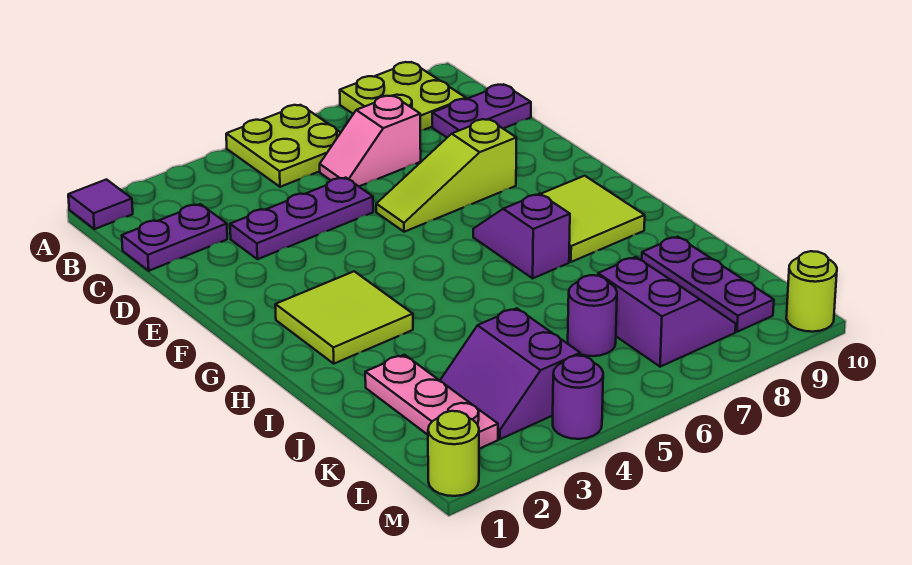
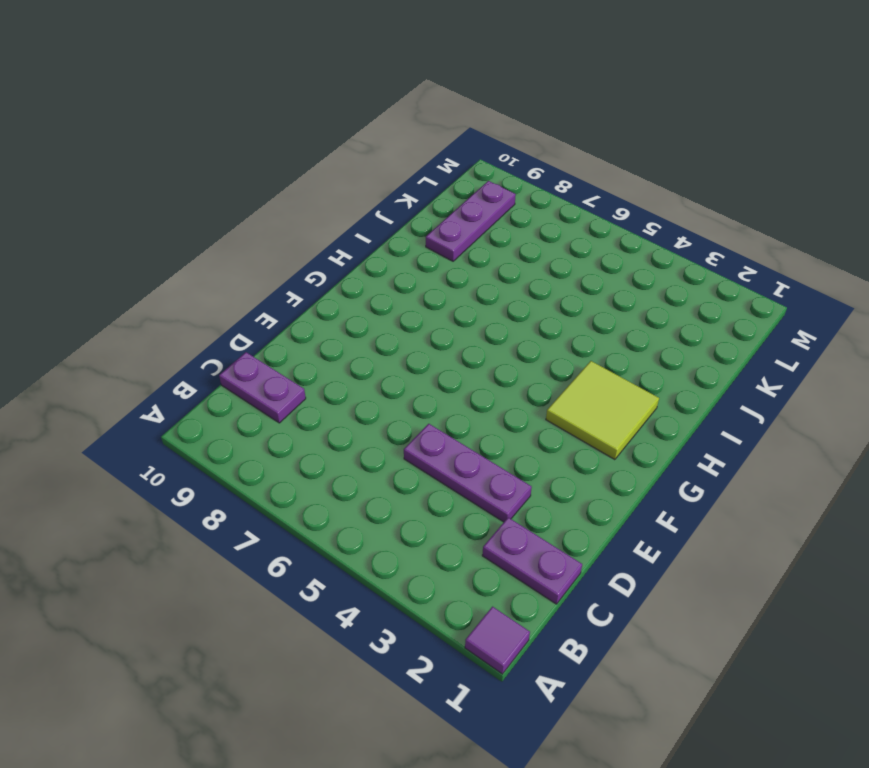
none -> lime plate A5:B6 level 1
none -> lime plate A8:B9 level 1
none -> pink slope C6:C7 level 1 top 7

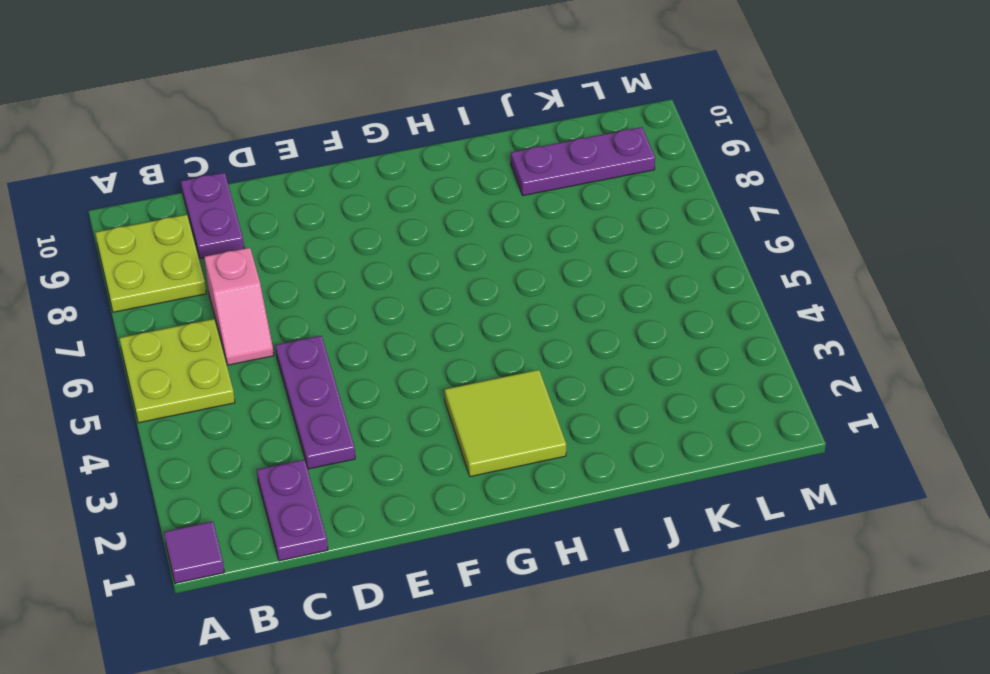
none -> lime slope E6:E8 level 1 top 8
none -> purple slope G7:H7 level 1 top H
none -> lime tile G8:H9 level 1

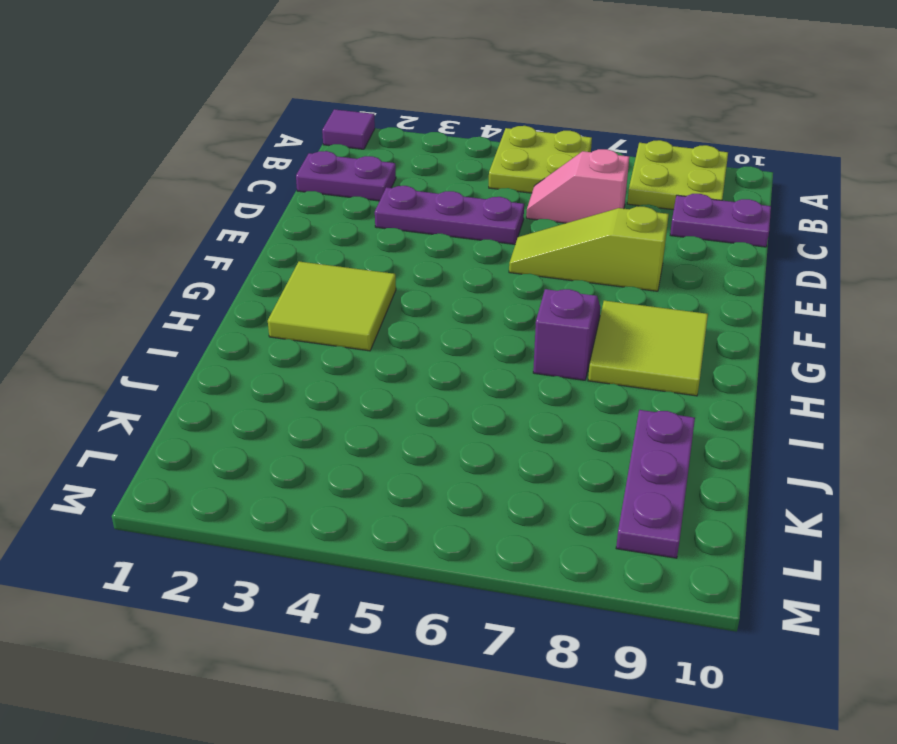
none -> pink plate J2:L2 level 1
none -> purple slope K3:L4 level 1 top 4
none -> purple round brick K6 level 1

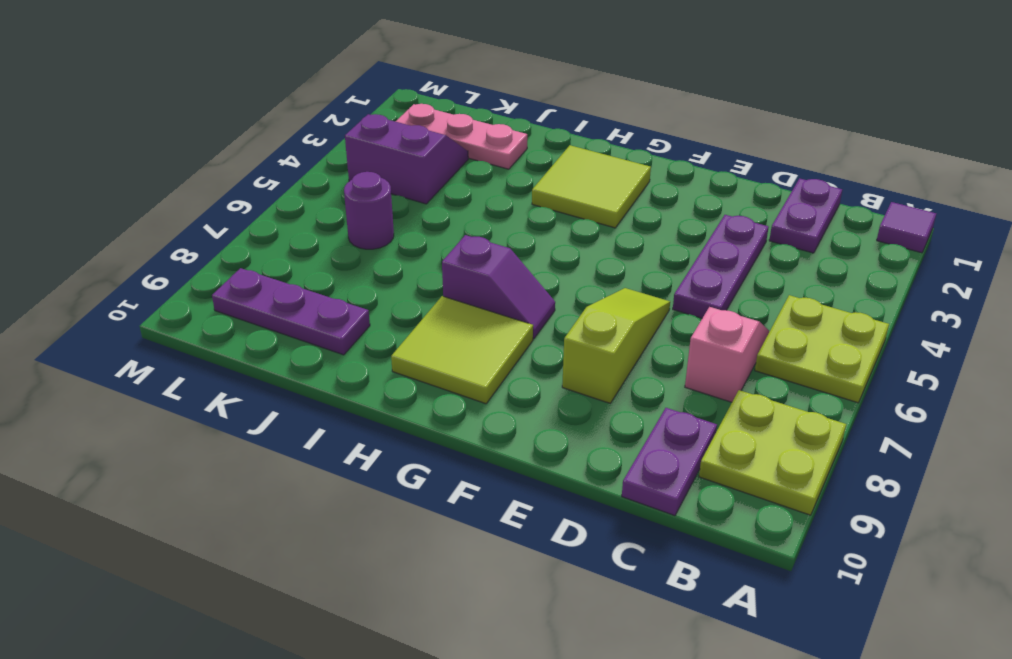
none -> purple slope K7:L8 level 1 top 7
none -> lime round brick M1 level 1
none -> purple round brick M4 level 1

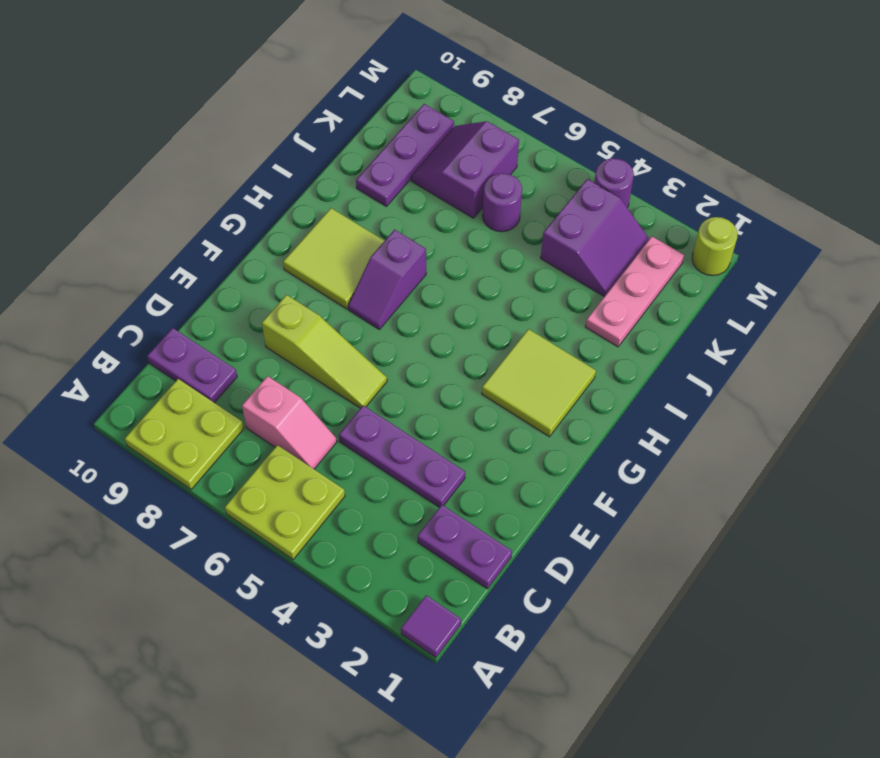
none -> lime round brick M10 level 1

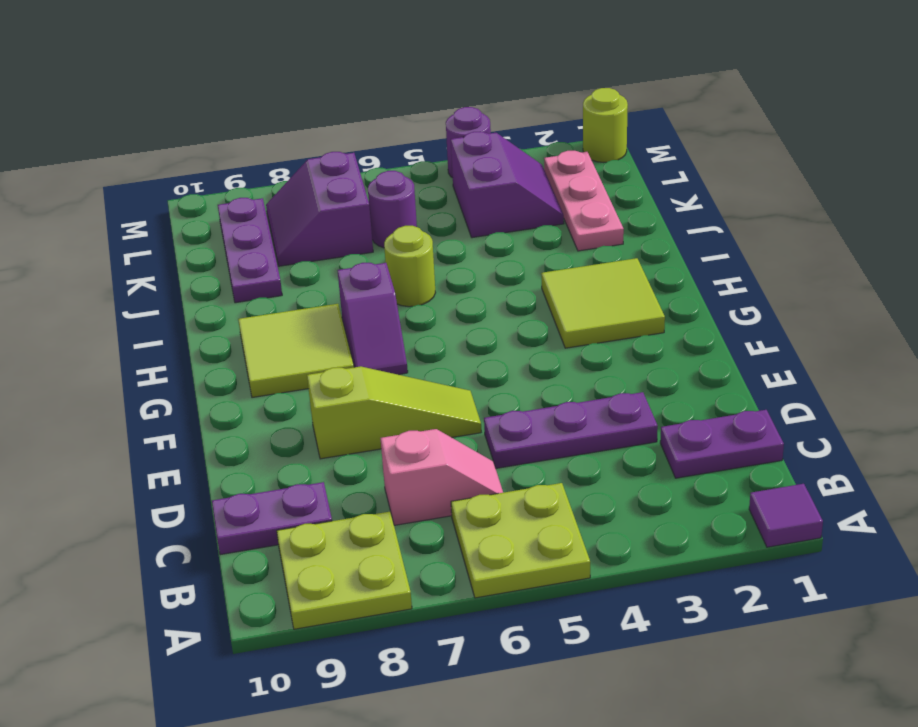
lime round brick I6 level 1 -> lime round brick M10 level 1

